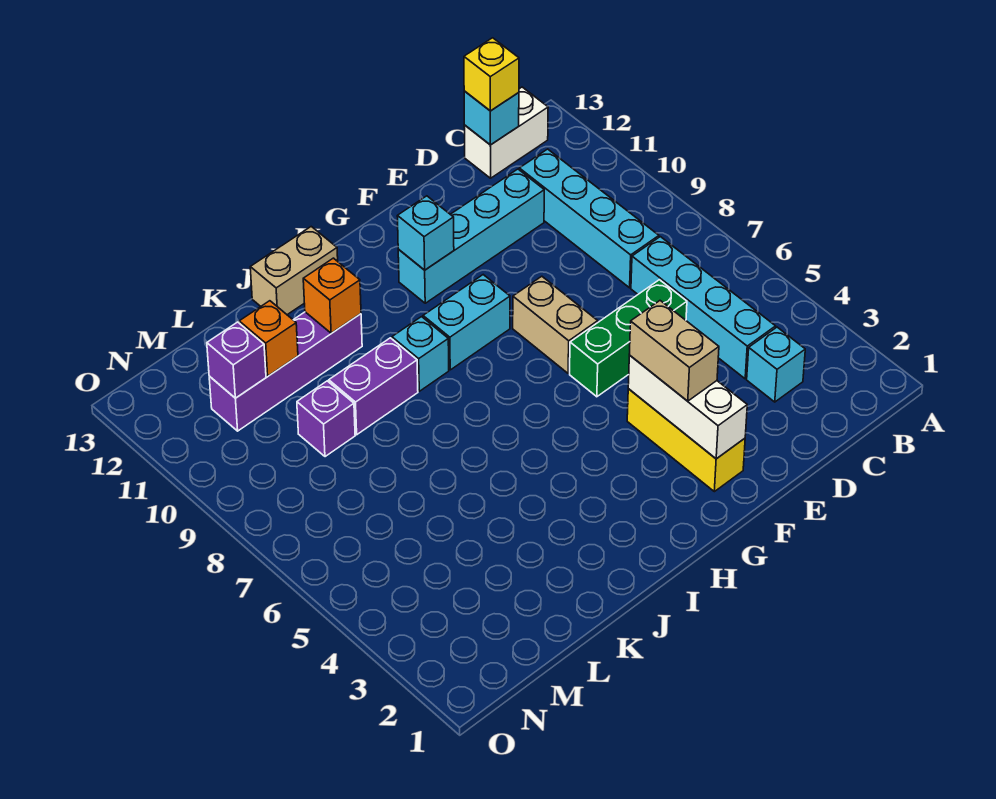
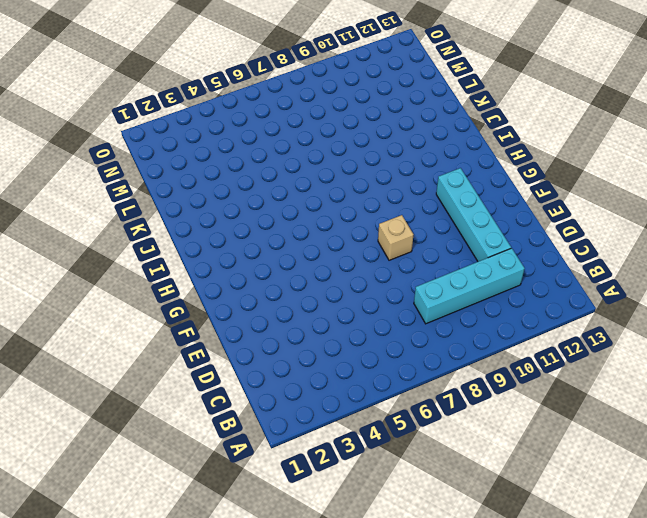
tan brick F8 level 1 -> tan brick F7:F8 level 1
none -> white brick B13:C13 level 1
none -> cyan brick C3 level 1
none -> cyan brick C4:C7 level 1

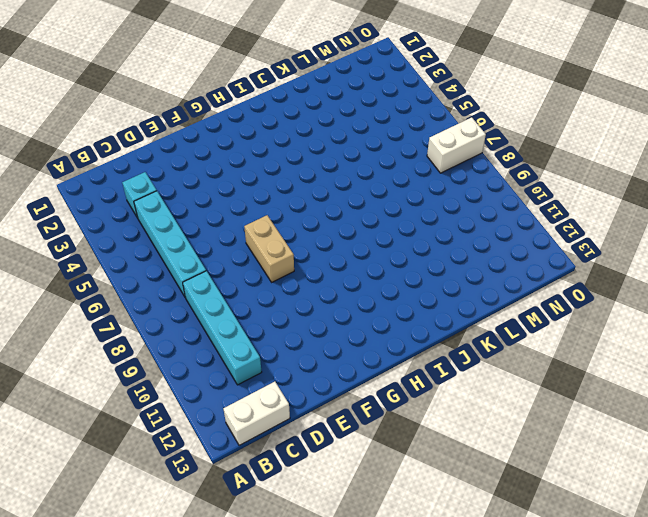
white brick N7:O7 level 1 -> none
none -> green brick D6:F6 level 1
none -> cyan brick D11:G11 level 1
none -> yellow brick F2:F4 level 1

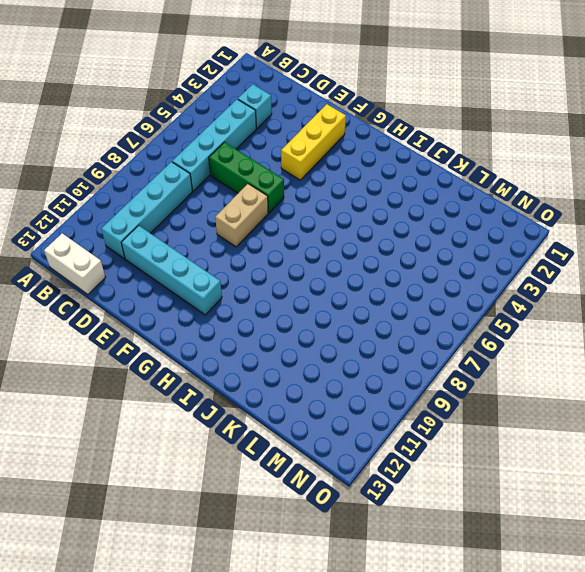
none -> cyan brick G9:H9 level 1
none -> cyan brick I9 level 1
none -> tan brick I13:J13 level 1

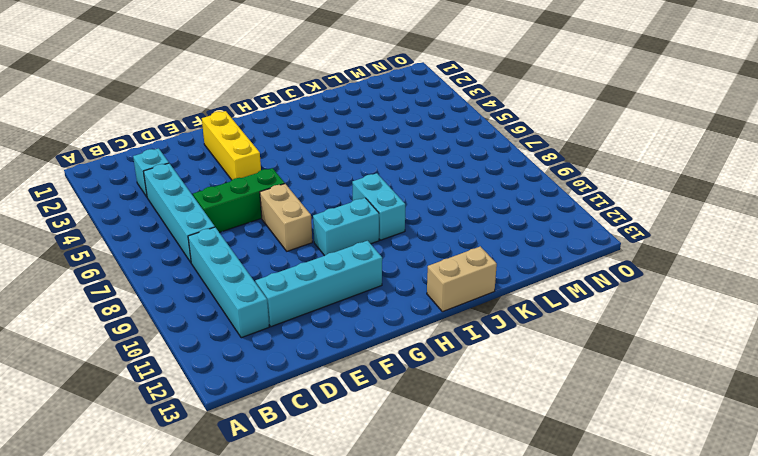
cyan brick I8:I9 level 1 -> cyan brick I9 level 1
none -> white brick B13:C13 level 1
none -> purple brick J9:K9 level 1
none -> purple brick J11:M11 level 1

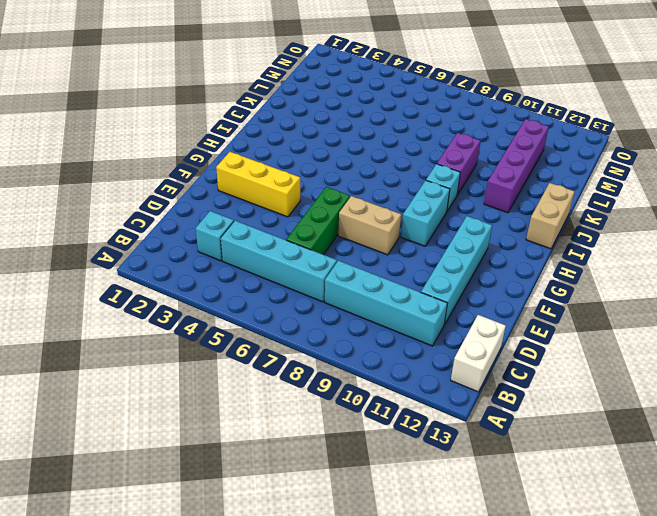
none -> purple brick L9 level 1
none -> cyan brick C13 level 2
none -> white brick F2:F4 level 2

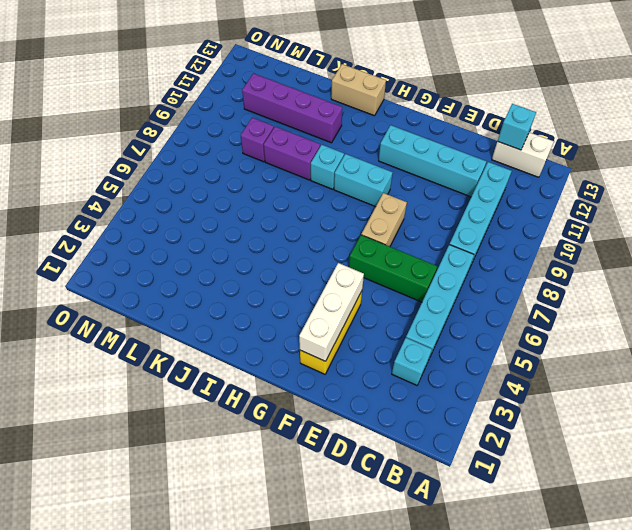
none -> cyan brick G11 level 2
none -> orange brick J11 level 2
none -> orange brick L11 level 2

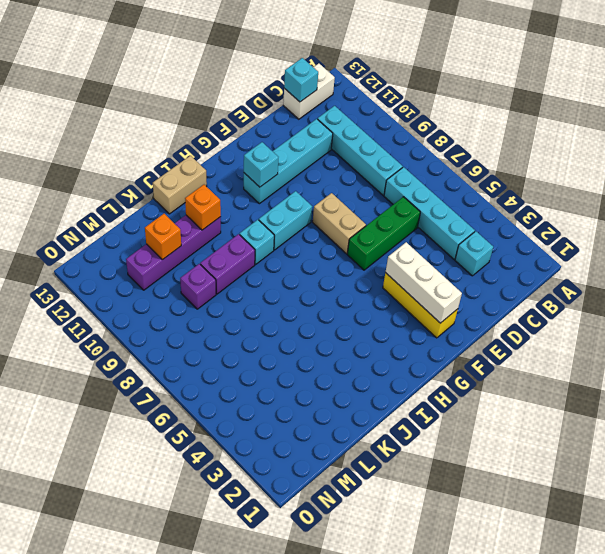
none -> purple brick M11 level 2
none -> yellow brick C13 level 3
none -> tan brick F3:F4 level 3

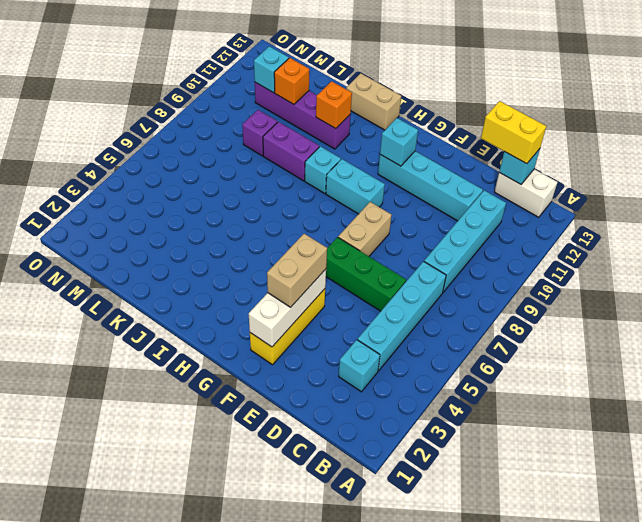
yellow brick C13:D13 level 3 -> yellow brick C13 level 3
cyan brick M11 level 2 -> purple brick M11 level 2

